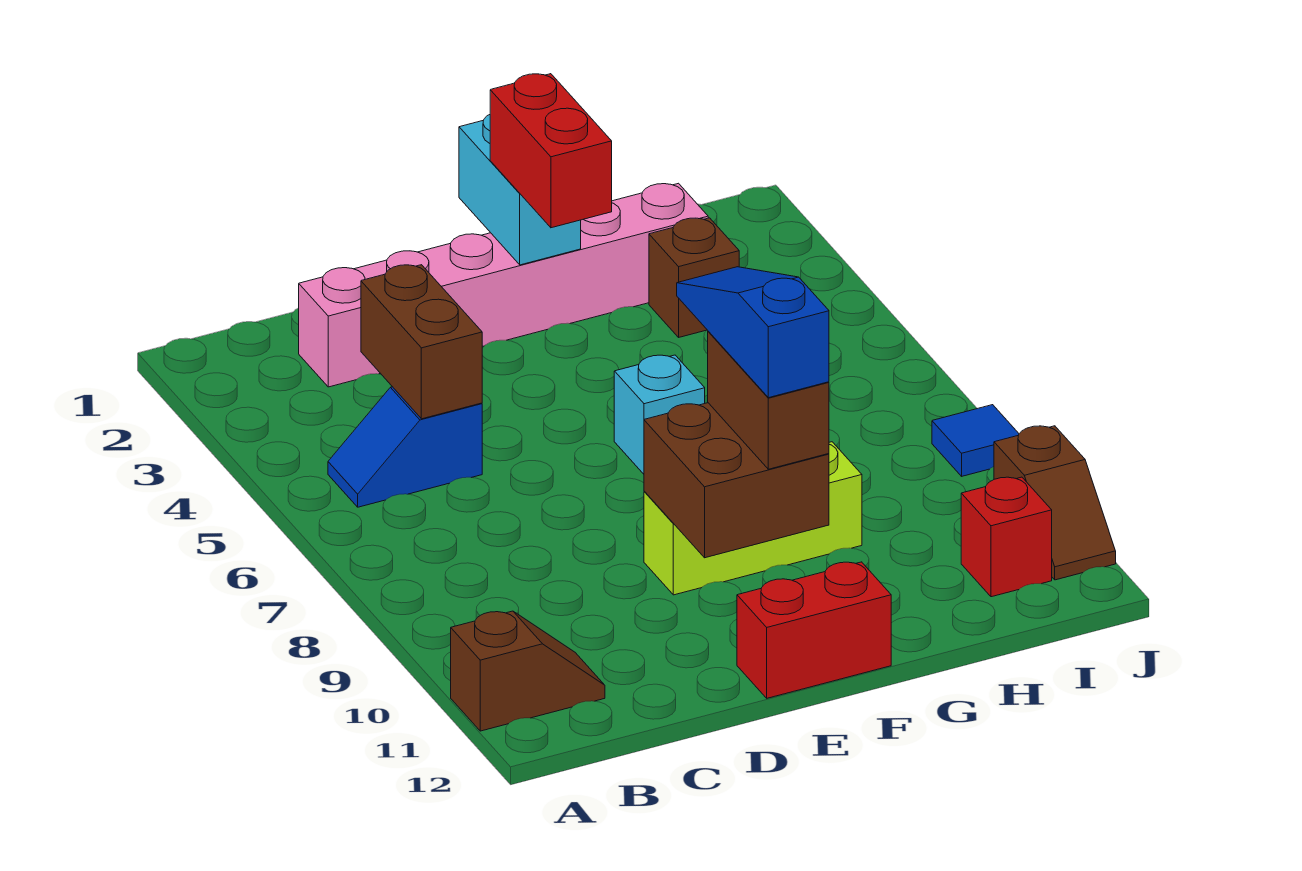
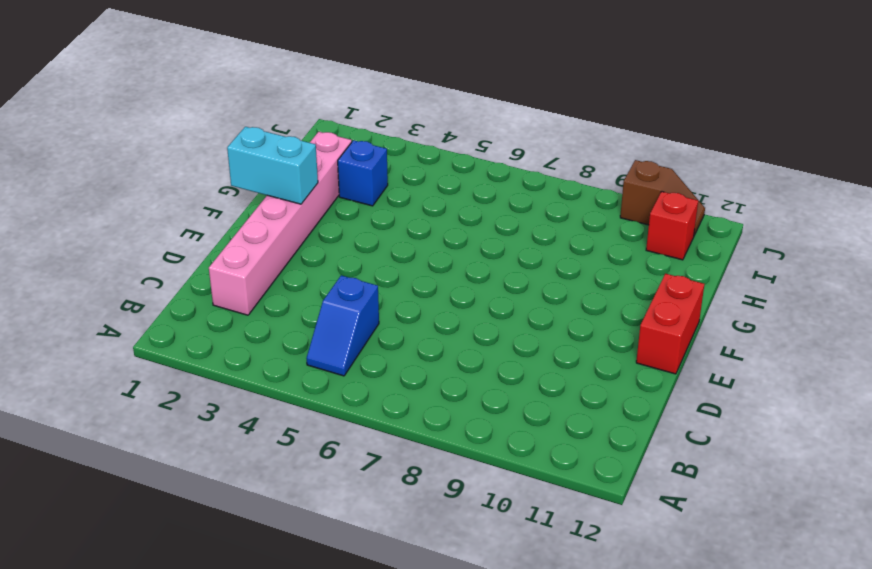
blue brick H3 level 1 -> brown brick H3 level 1
none -> brown slope A11:B11 level 1 top A
none -> lime brick E9:G9 level 1
none -> cyan brick F6 level 1

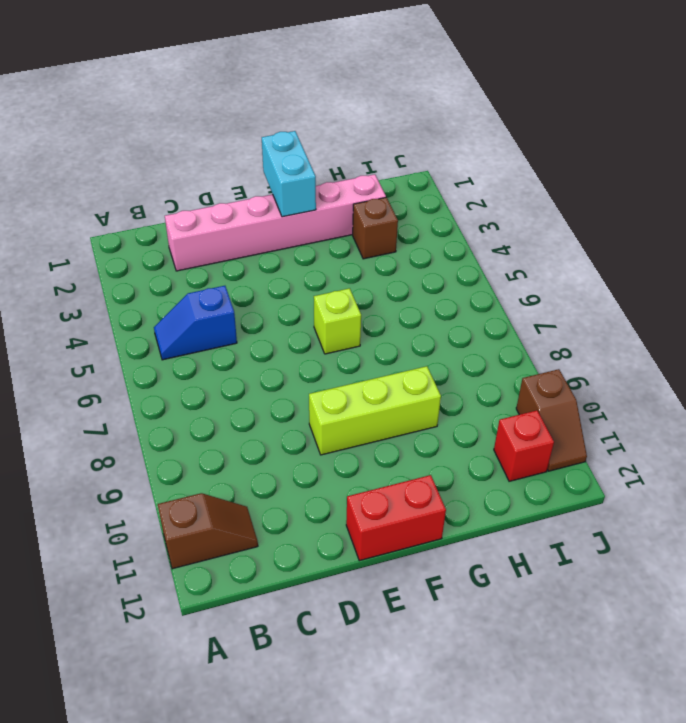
lime brick F6 level 1 -> cyan brick F6 level 1
none -> blue tile J8 level 1
none -> brown brick C4:C5 level 2
none -> brown brick E9:F10 level 2

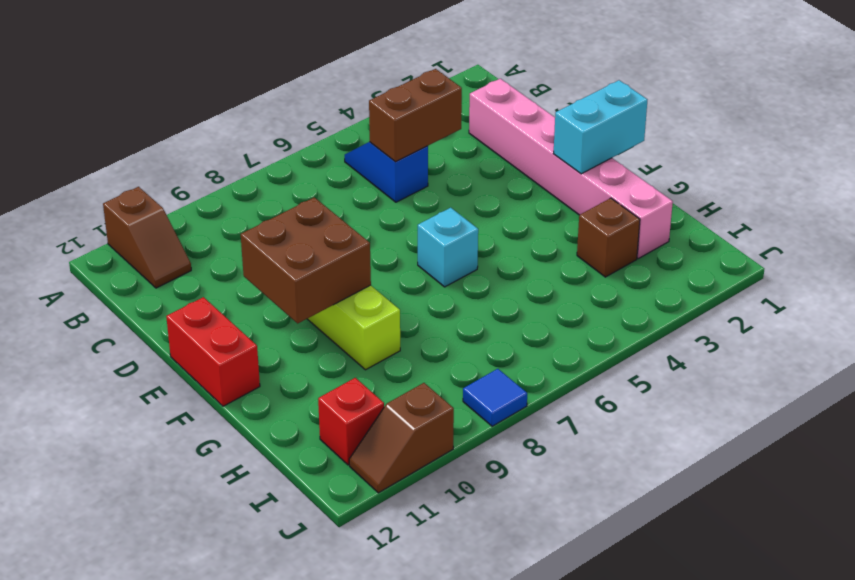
none -> red brick F2:F3 level 3
none -> brown brick F9:F10 level 3
none -> blue slope F8:F10 level 4 top 10

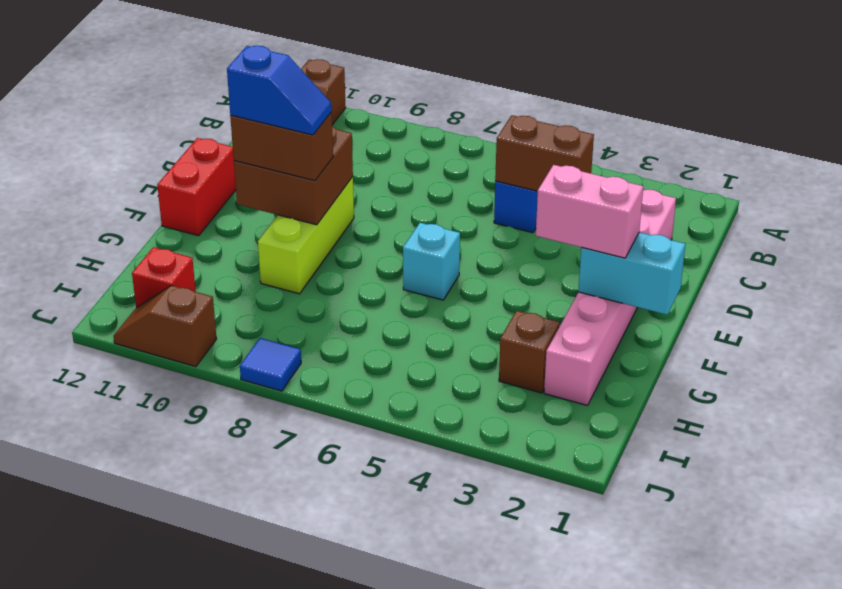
pink brick F2:F3 level 3 -> red brick F2:F3 level 3
blue slope F9:F10 level 4 top 10 -> blue slope F8:F10 level 4 top 10

